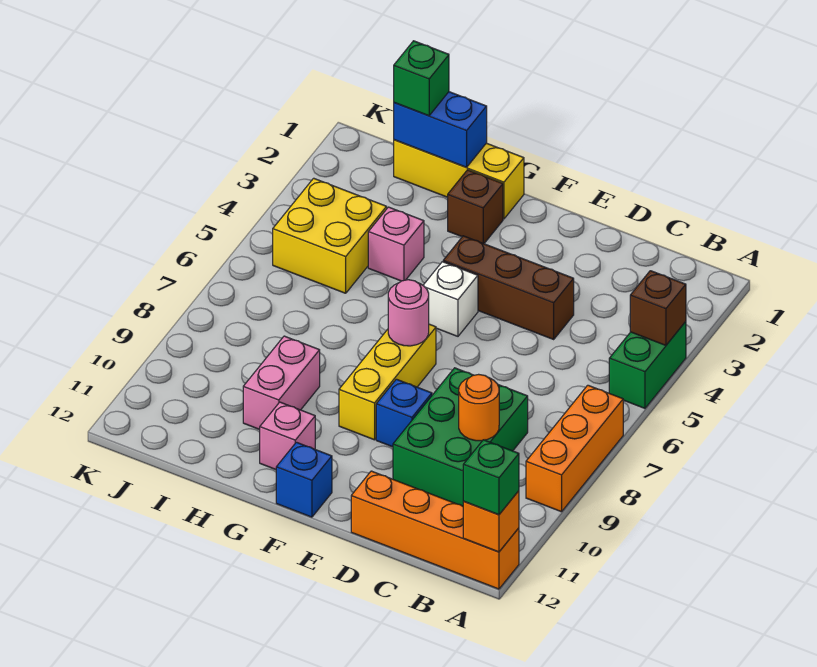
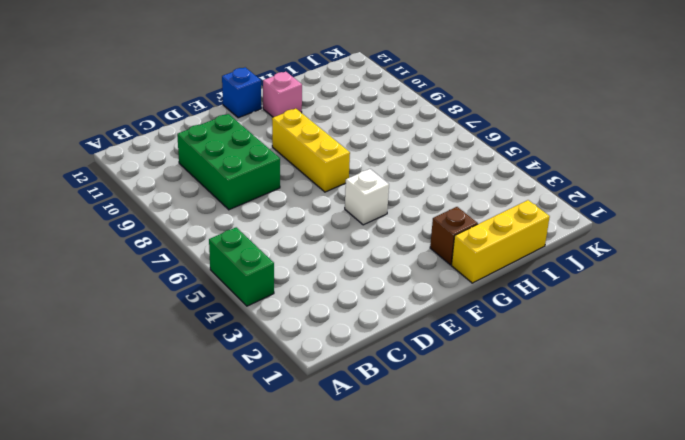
none -> orange brick A7:A9 level 1
none -> orange brick A12:D12 level 1
none -> brown brick D4:F4 level 1

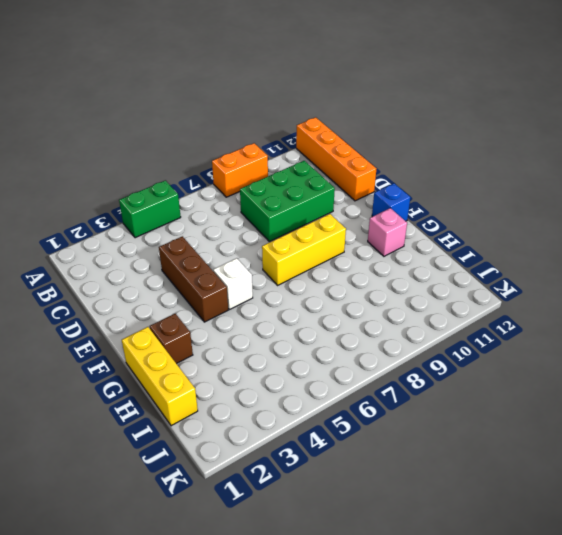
orange brick A8:A9 level 1 -> orange brick A7:A9 level 1
none -> blue brick E9 level 1
none -> pink brick H4 level 1
none -> pink brick H9:H10 level 1

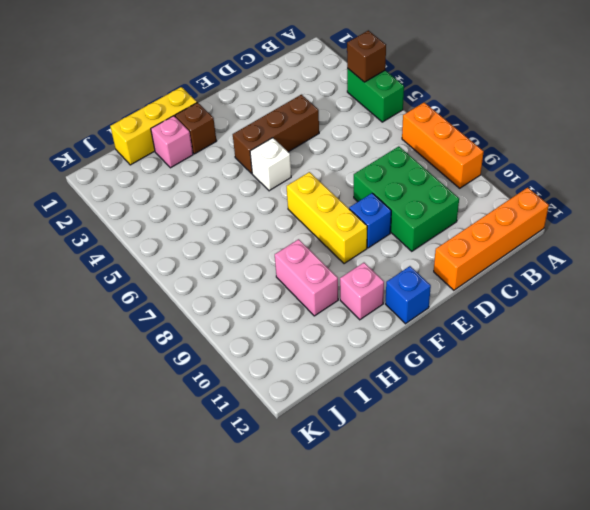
pink brick H2 level 1 -> pink brick H4 level 1
none -> yellow brick I4:J5 level 1
none -> orange brick A12 level 2
none -> orange round brick C9 level 2

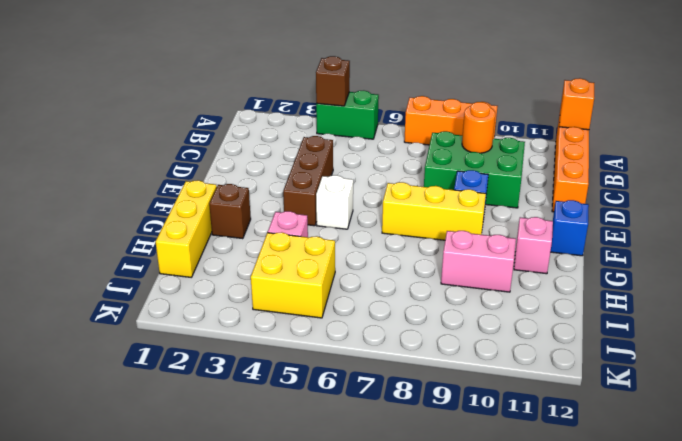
none -> pink round brick F7 level 2
none -> blue brick H1:I1 level 2
none -> green brick A12 level 3

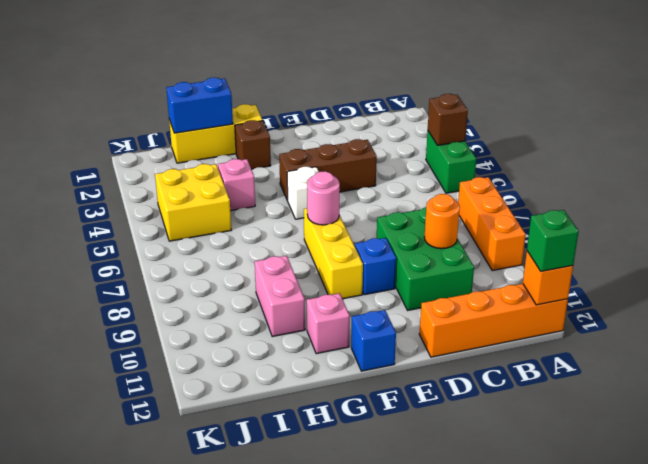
none -> green brick I1 level 3

